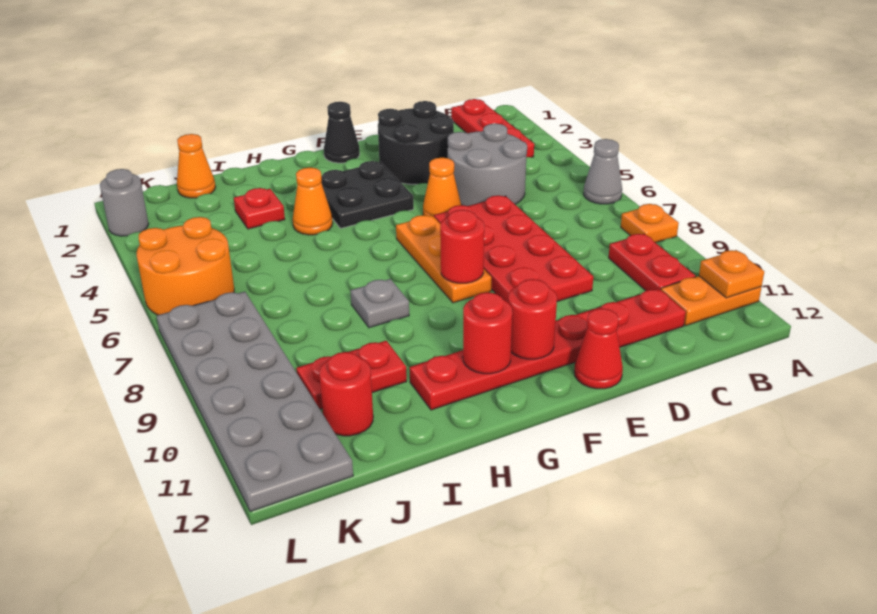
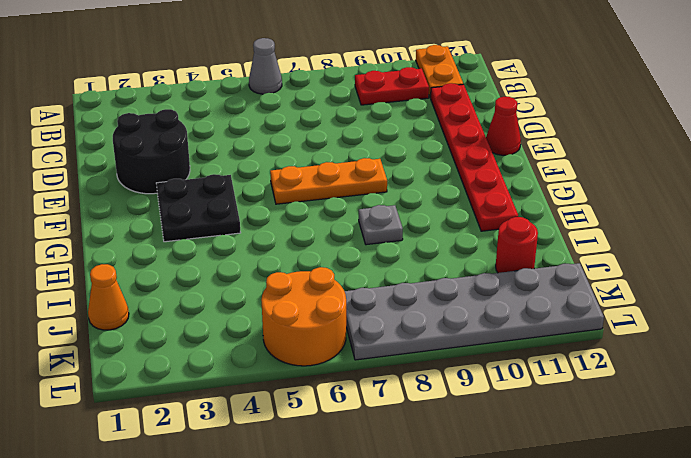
none -> orange plate A8 level 1
none -> red plate B1:B3 level 1
none -> grey round brick C4:D5 level 1

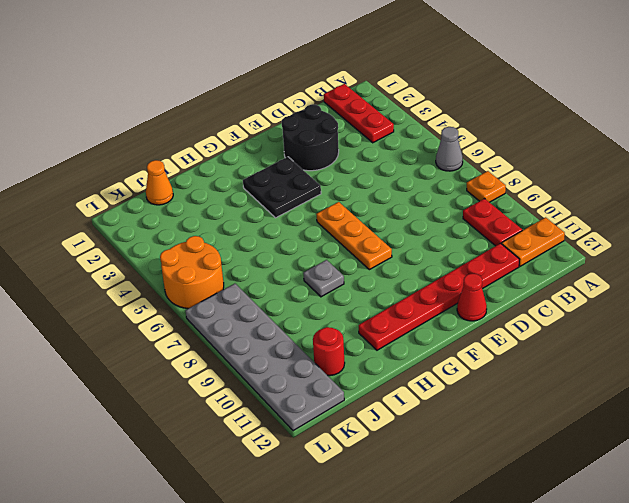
none -> grey round brick C4:D5 level 1
none -> red plate D6:E9 level 1
none -> orange cone E5 level 1

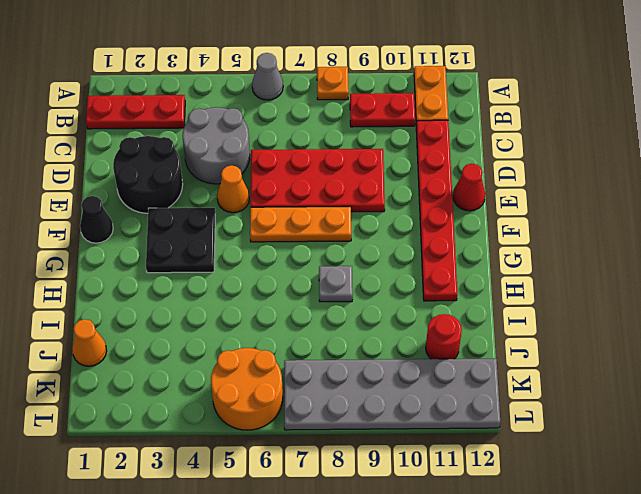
none -> orange cone H4 level 1
none -> red plate I3 level 1
none -> red plate I10:J10 level 1

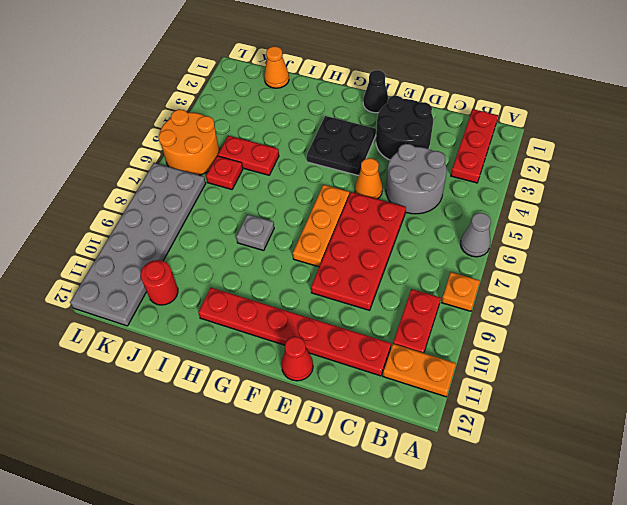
red plate I5:J5 level 1 -> red plate I10:J10 level 1
red plate J6 level 1 -> red plate I3 level 1
none -> orange cone H4 level 1
none -> grey round brick L2 level 1
none -> orange plate A11 level 2

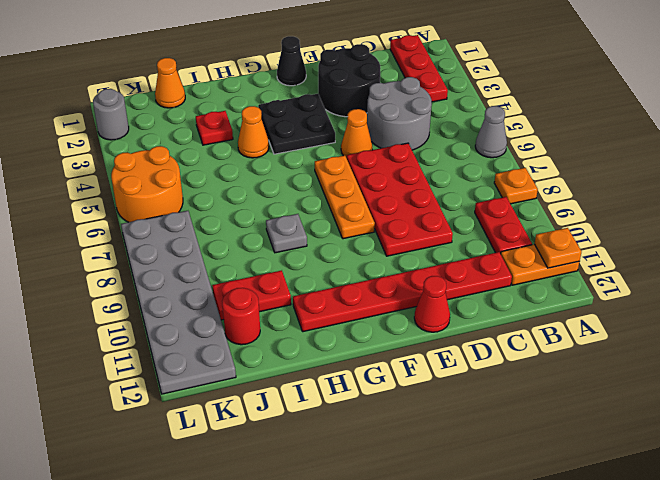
none -> red round brick F8 level 2
none -> red round brick F11 level 2
none -> red round brick G11 level 2

